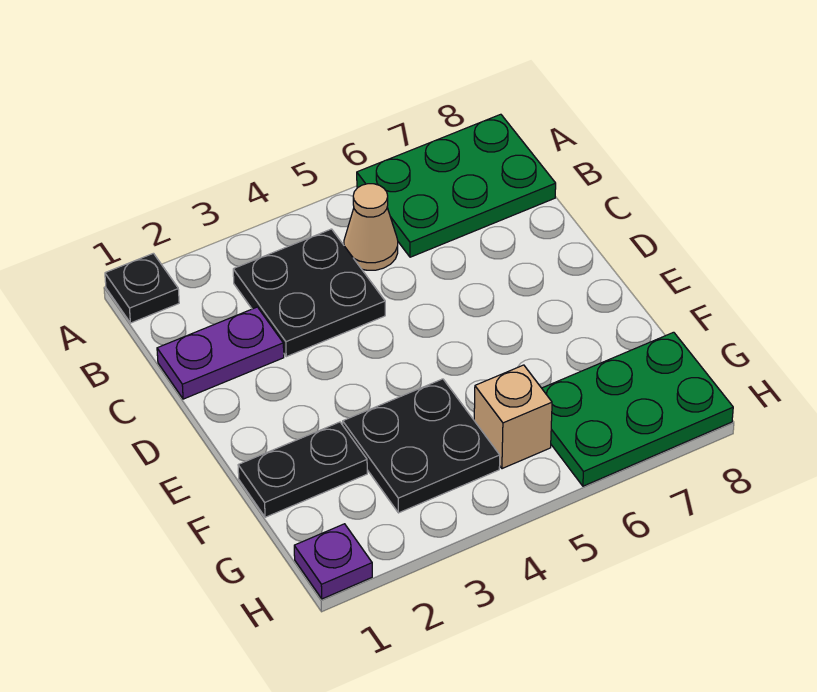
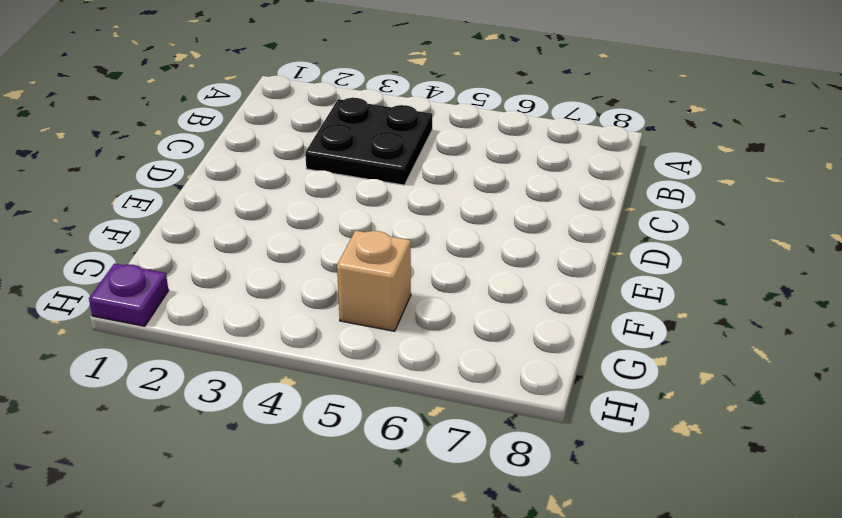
none -> black plate A1 level 1
none -> green plate A6:B8 level 1

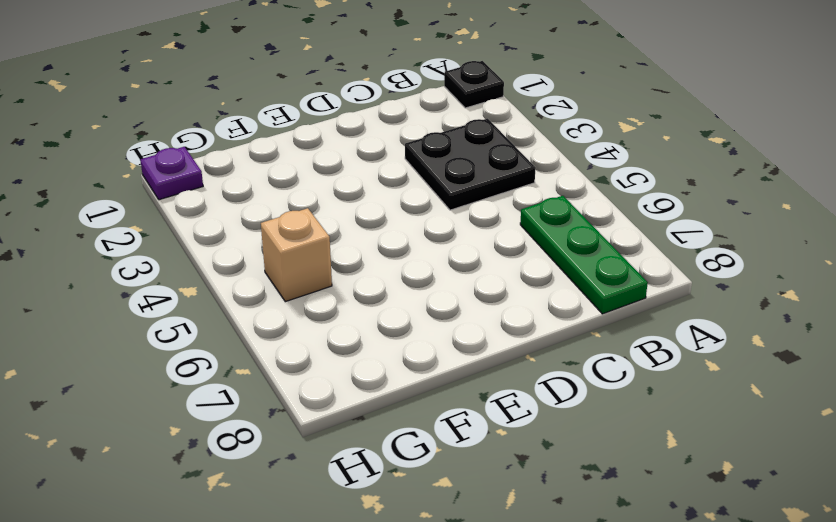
green plate B6:B8 level 1 -> green plate A6:B8 level 1
none -> tan cone B5 level 1
none -> purple plate C1:C2 level 1

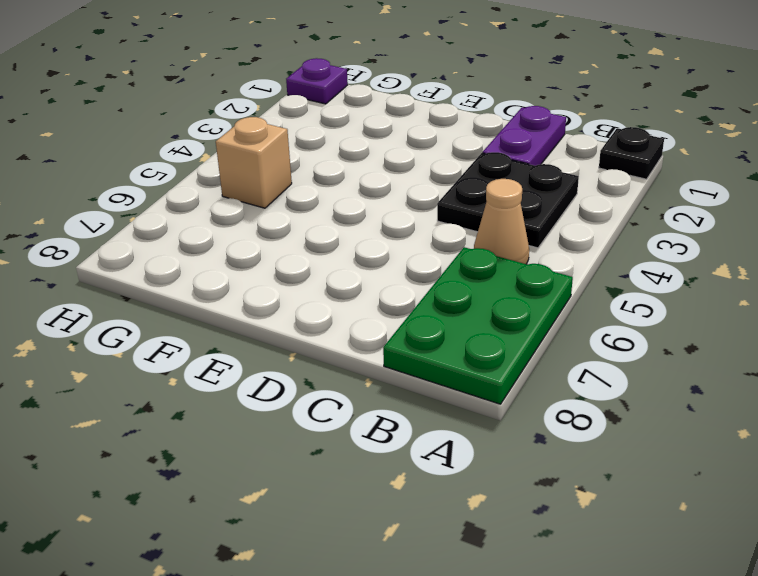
none -> black plate F1:F2 level 1
none -> black plate F3:G4 level 1

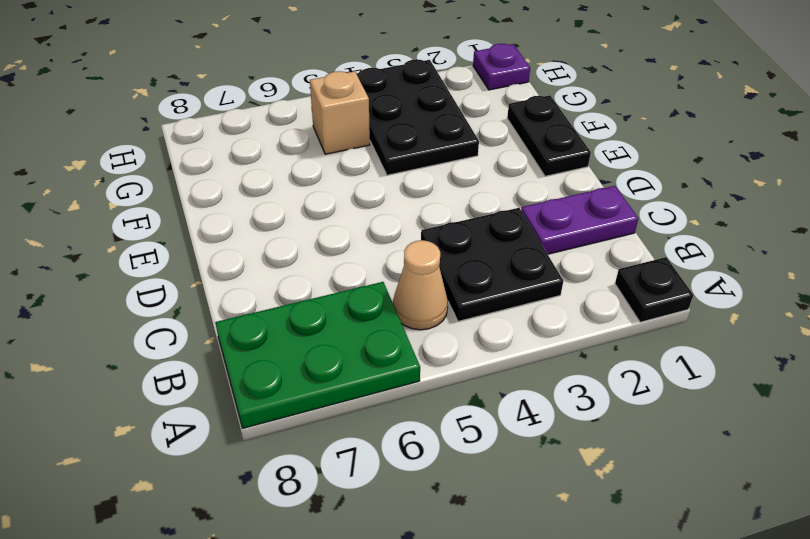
black plate E1:F1 level 1 -> black plate F1:F2 level 1
black plate F3:H4 level 1 -> black plate F3:G4 level 1
none -> green plate G6:H8 level 1

